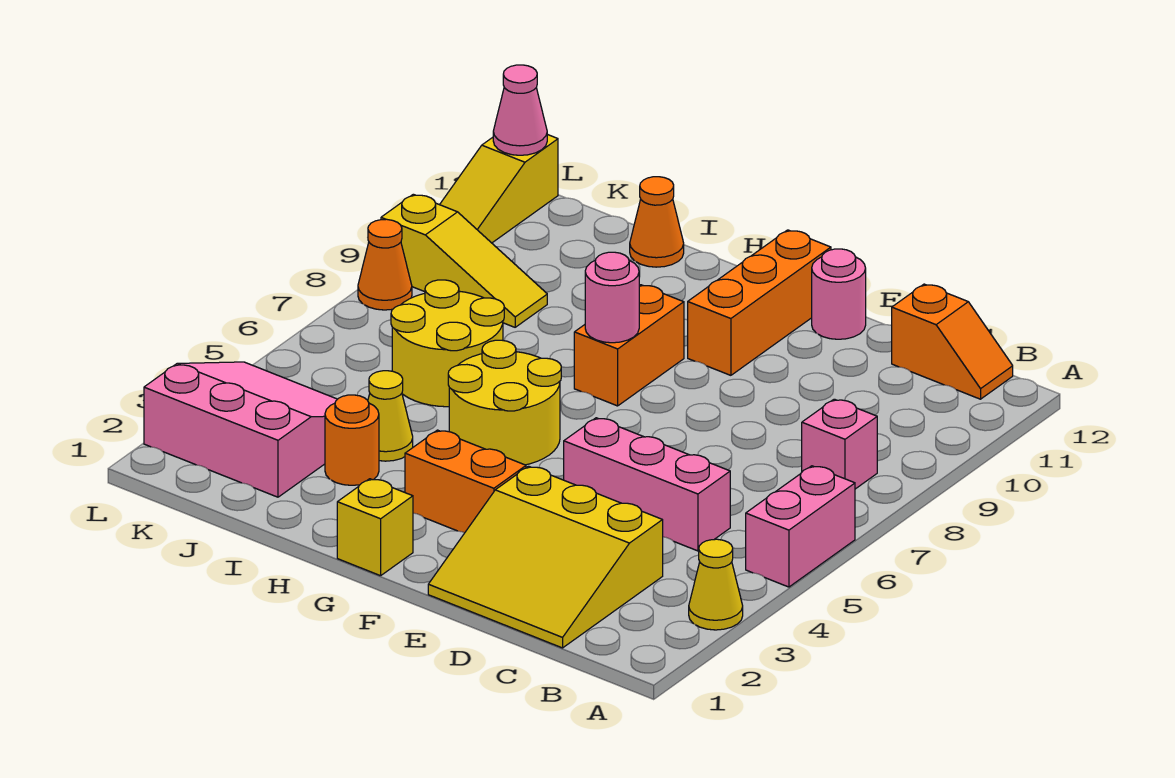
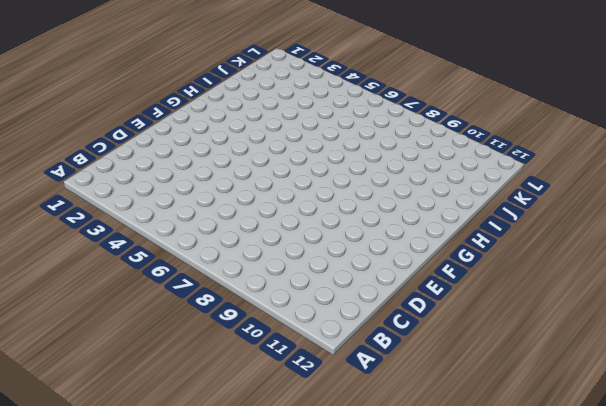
none -> yellow cone A3 level 1
none -> pink brick A5:A6 level 1
none -> pink brick B8 level 1

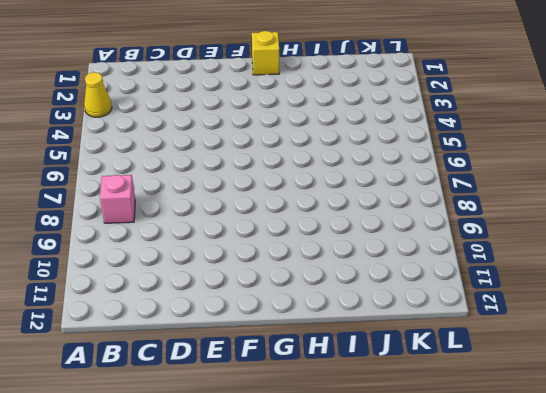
none -> pink brick A5:A6 level 1
none -> orange slope B12:C12 level 1 top C
none -> yellow slope C1:E3 level 1 top 3

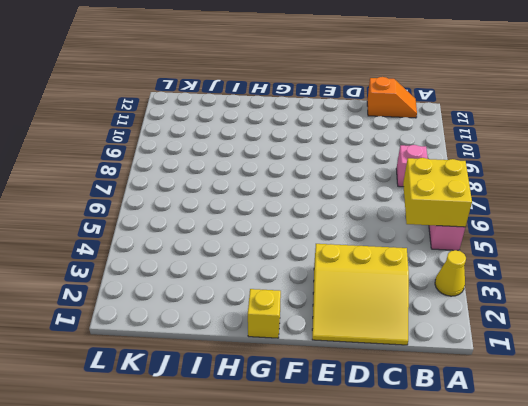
yellow brick A5:B6 level 2 -> none
none -> pink brick C5:E5 level 1
none -> pink round brick E12 level 1
none -> orange brick F3:G3 level 1

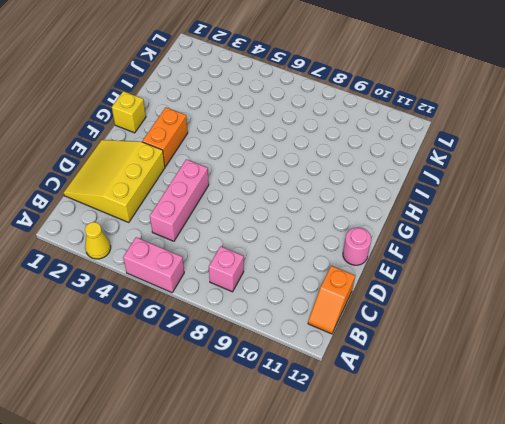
none -> orange brick F10:F12 level 1
none -> yellow round brick G5:H6 level 1
none -> orange brick G8:G9 level 1

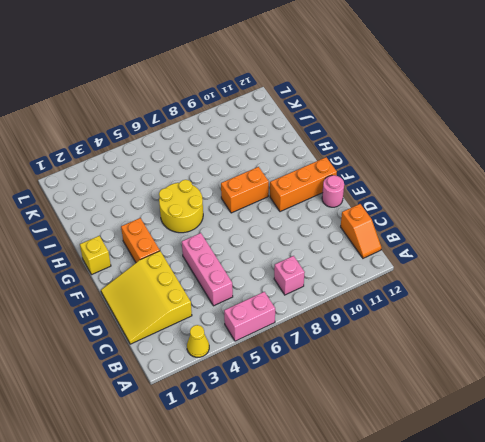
none -> orange round brick I3 level 1
none -> yellow cone I4 level 1
none -> yellow round brick I6:J7 level 1

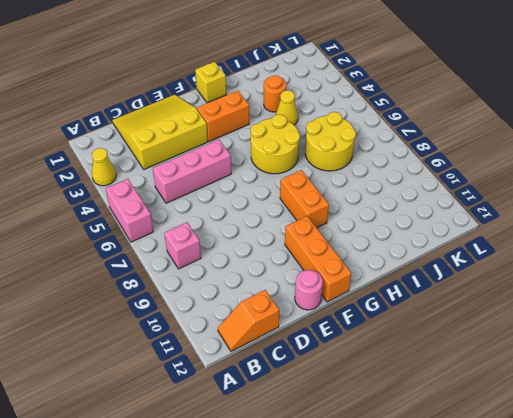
none -> orange cone I12 level 1
none -> pink slope J2:L4 level 1 top 2
none -> yellow slope J9:L9 level 1 top L

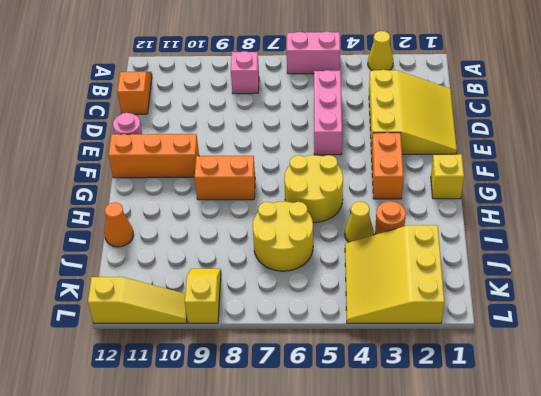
yellow slope J2:L4 level 1 top 2 -> pink slope J2:L4 level 1 top 2
yellow slope K9:L9 level 1 top L -> yellow slope J9:L9 level 1 top L
none -> orange cone L8 level 1
none -> pink round brick G8 level 2
none -> pink cone L12 level 2

